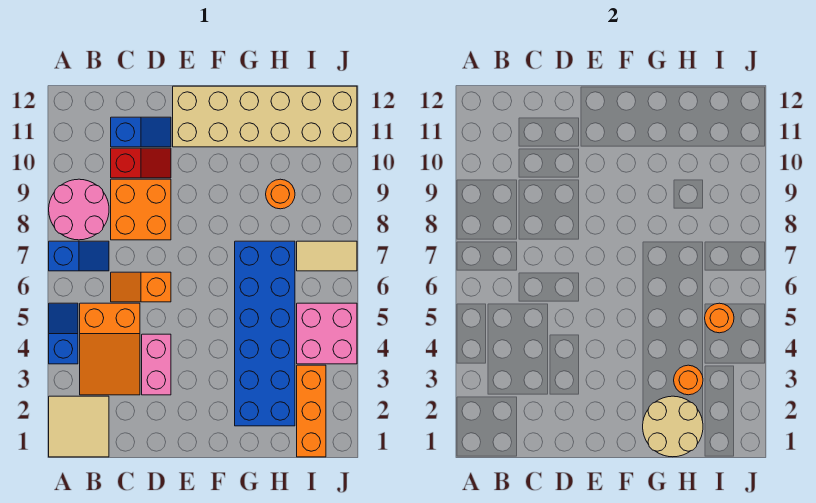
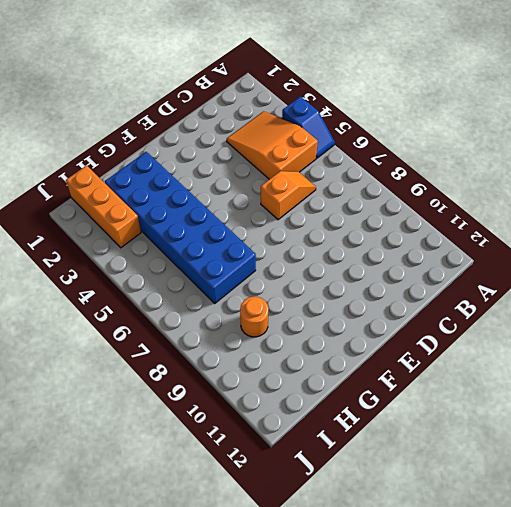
none -> tan tile A1:B2 level 1
none -> blue slope A7:B7 level 1 top A
none -> pink round brick A8:B9 level 1

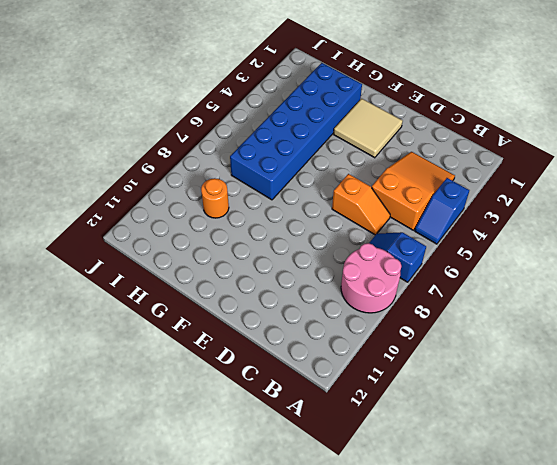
tan tile E2:F3 level 1 -> tan tile A1:B2 level 1
none -> orange brick C8:D9 level 1
none -> red slope C10:D10 level 1 top C
none -> blue slope C11:D11 level 1 top C

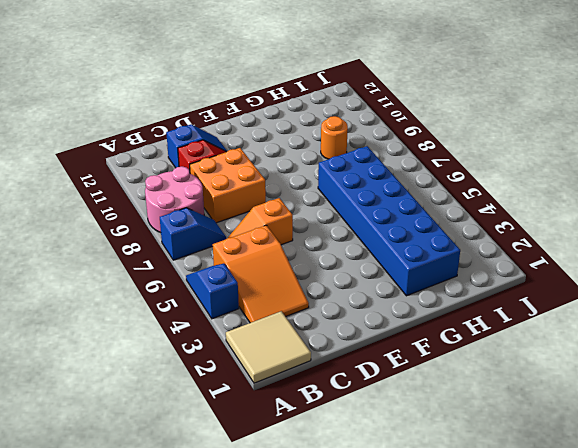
none -> pink brick D3:D4 level 1
none -> tan brick E11:J12 level 1
none -> orange brick I1:I3 level 1

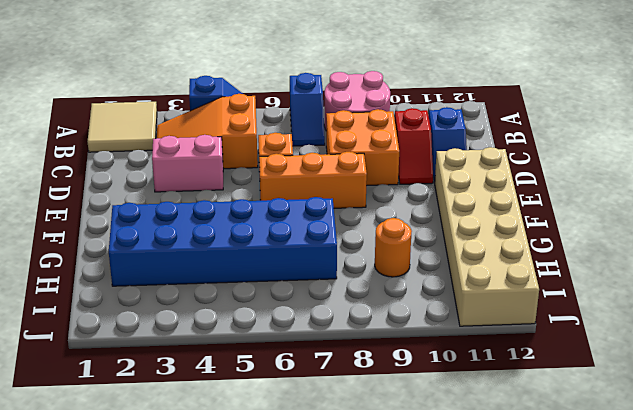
orange brick E6:E8 level 1 -> orange brick I1:I3 level 1
none -> pink brick I4:J5 level 1
none -> tan tile I7:J7 level 1
none -> tan round brick G1:H2 level 2

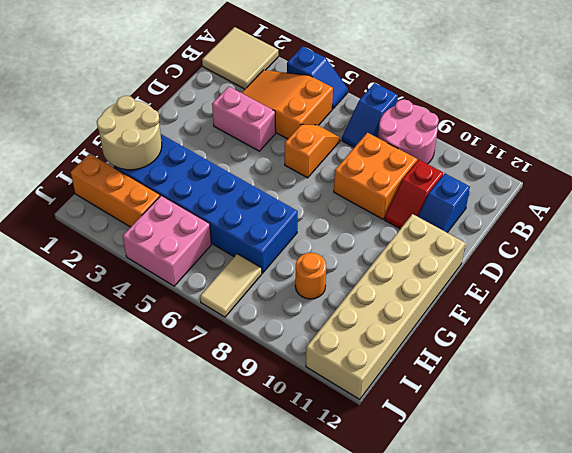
none -> orange round brick H3 level 2
none -> orange round brick I5 level 2

